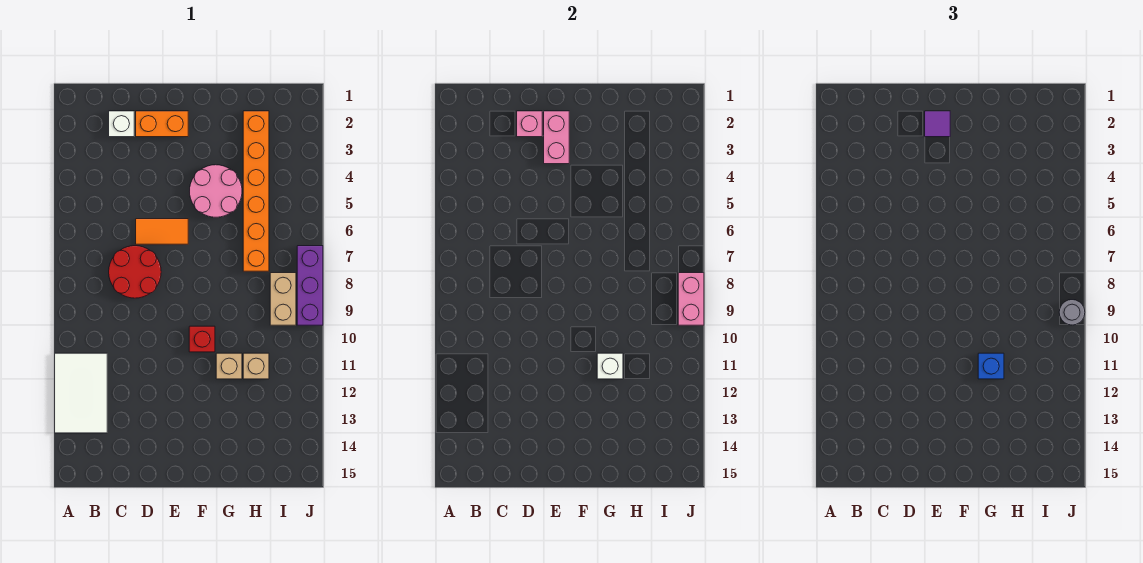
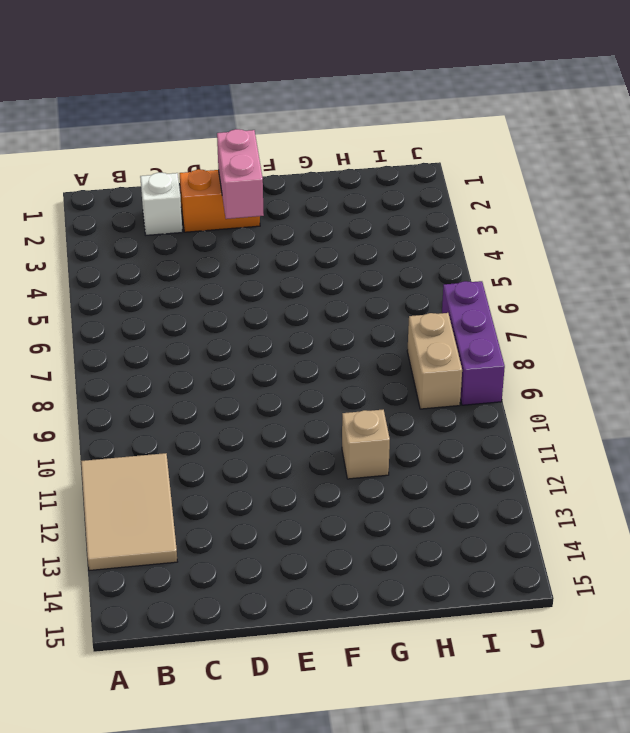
tan tile A11:B13 level 1 -> white tile A11:B13 level 1
none -> red round brick C7:D8 level 1
none -> orange tile D6:E6 level 1
none -> pink round brick F4:G5 level 1

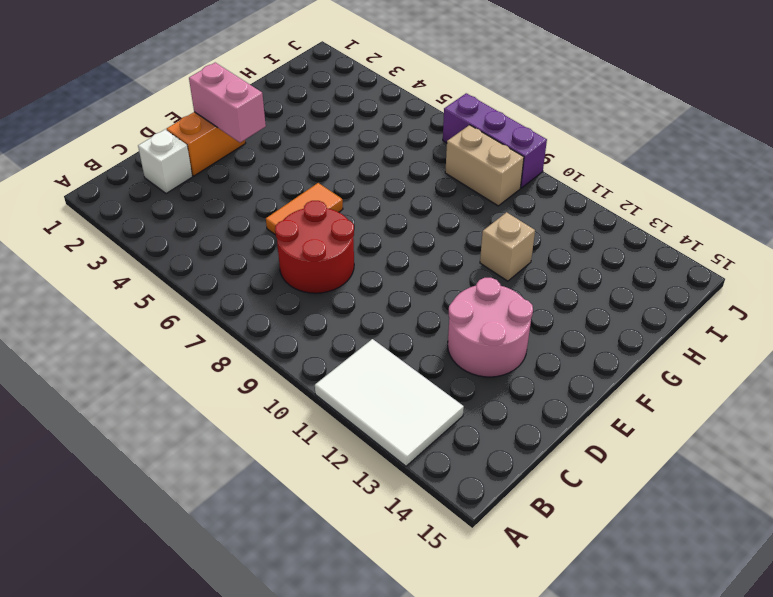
pink round brick D12:E13 level 1 -> pink round brick F4:G5 level 1
none -> red brick F10 level 1
none -> orange brick H2:H7 level 1
none -> tan brick H11 level 1

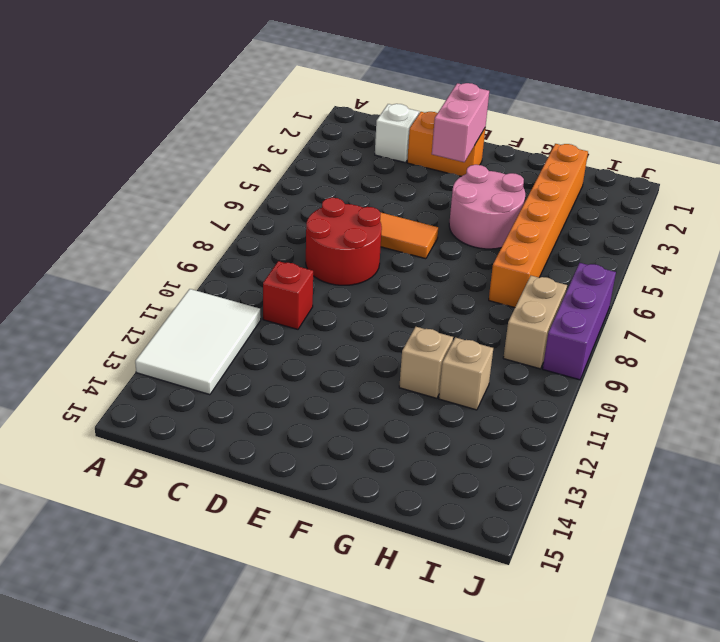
red brick C10 level 1 -> red brick F10 level 1
none -> pink brick D2 level 2
none -> white brick G11 level 2
none -> pink brick J8:J9 level 2

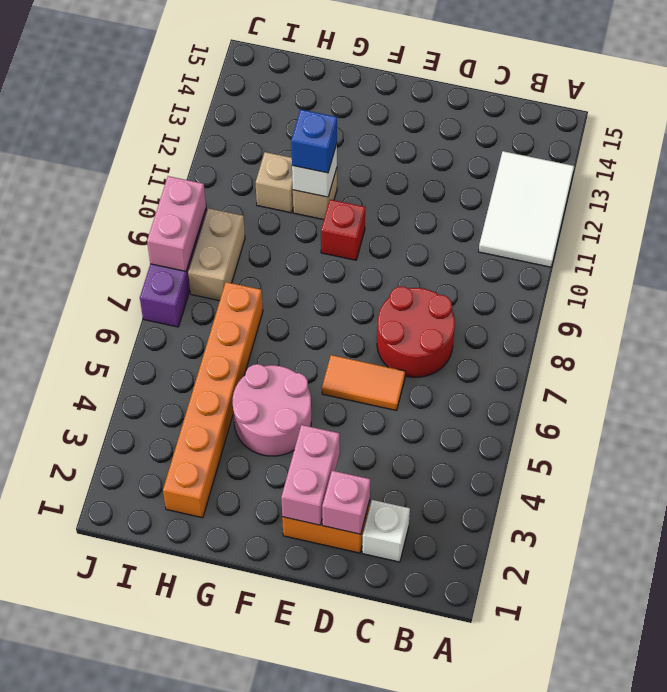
none -> purple tile E2 level 3
none -> grey round brick J9 level 3

